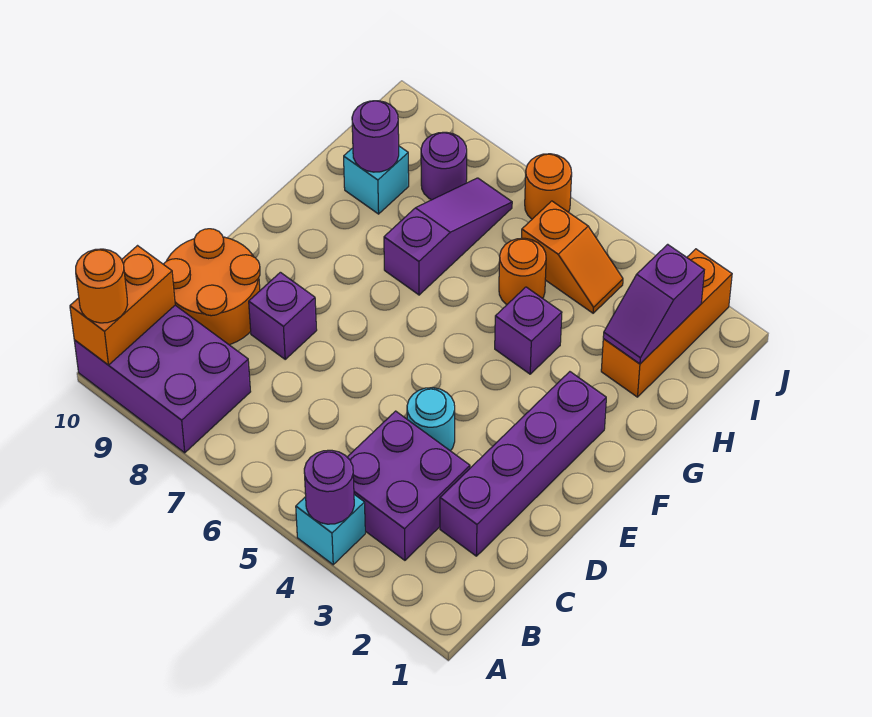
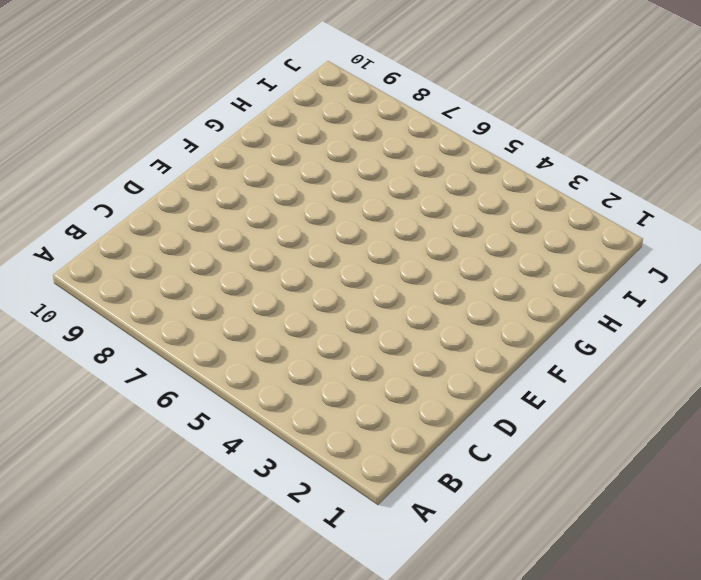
none -> cyan brick A4 level 1
none -> purple brick A8:B10 level 1
none -> purple brick B3:C4 level 1

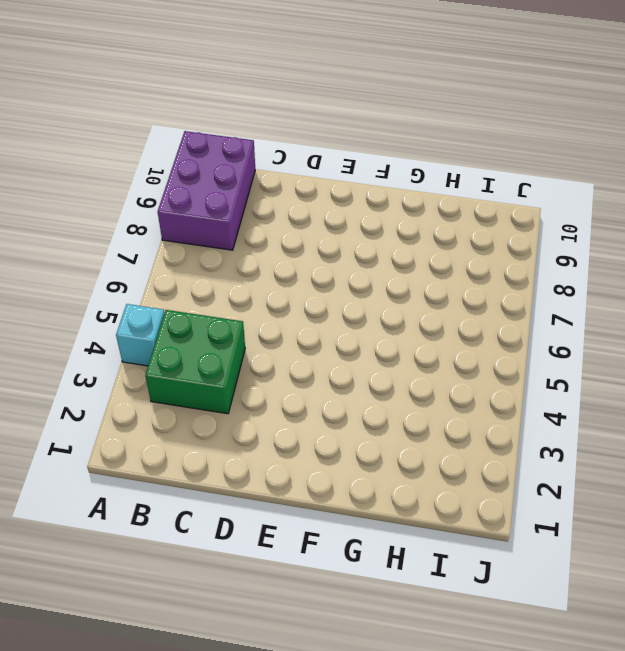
green brick B3:C4 level 1 -> purple brick B3:C4 level 1
none -> purple brick C2:F2 level 1
none -> orange round brick C9:D10 level 1
none -> cyan round brick D4 level 1

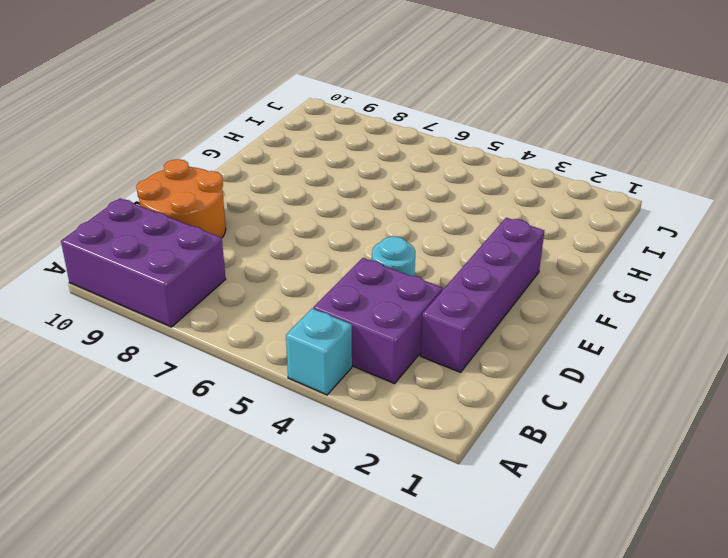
none -> purple brick D8 level 1
none -> purple brick G4 level 1
none -> purple slope G7:I7 level 1 top G

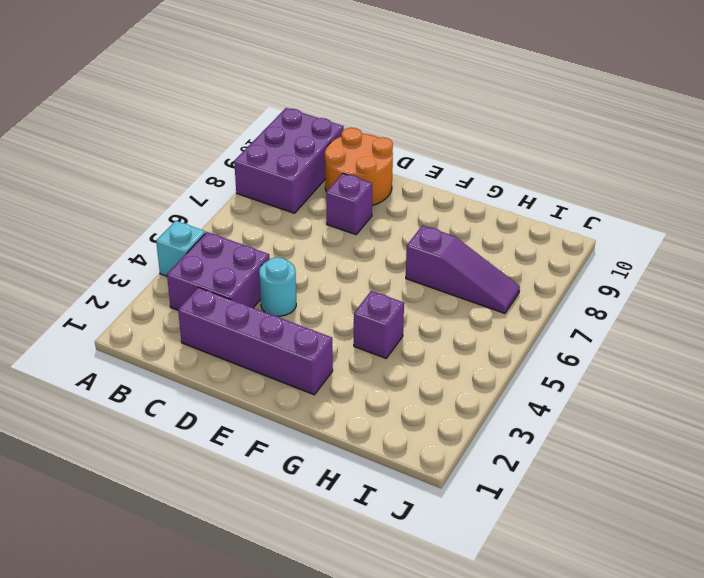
none -> orange brick H2:J2 level 1
none -> orange round brick H5 level 1
none -> cyan brick H9 level 1

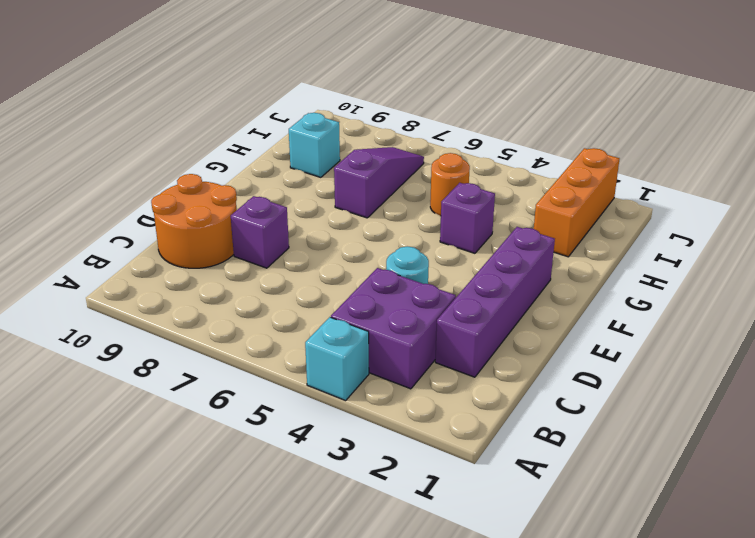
none -> purple brick A8:B10 level 1
none -> orange slope I4:I5 level 1 top 5
none -> purple round brick I8 level 1

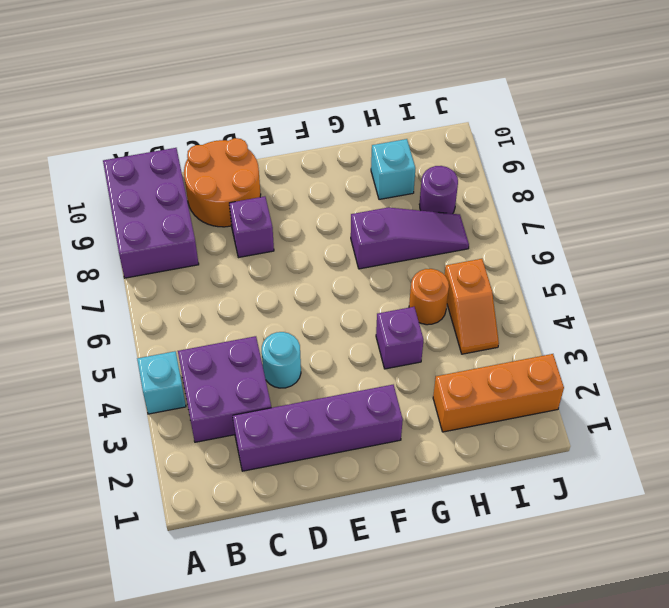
none -> orange round brick J6 level 1
none -> purple round brick A4 level 2
none -> orange brick A10:B10 level 2

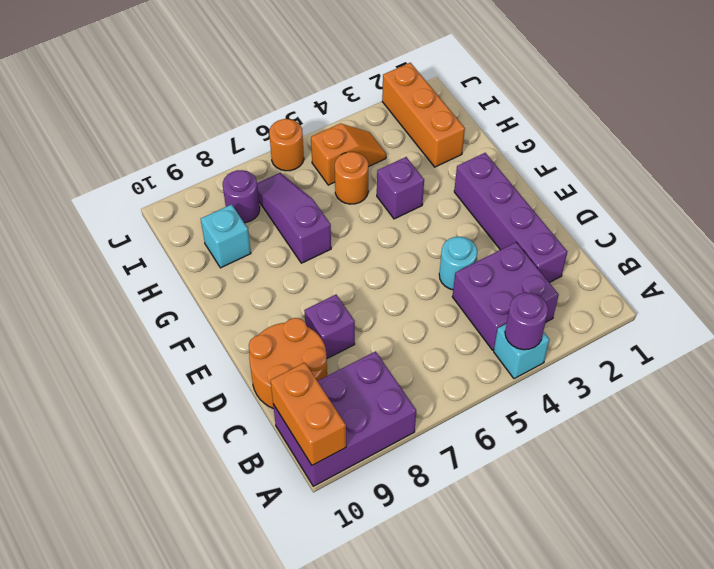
none -> purple slope H2:I2 level 2 top I
none -> purple round brick H9 level 2
none -> orange round brick A10 level 3

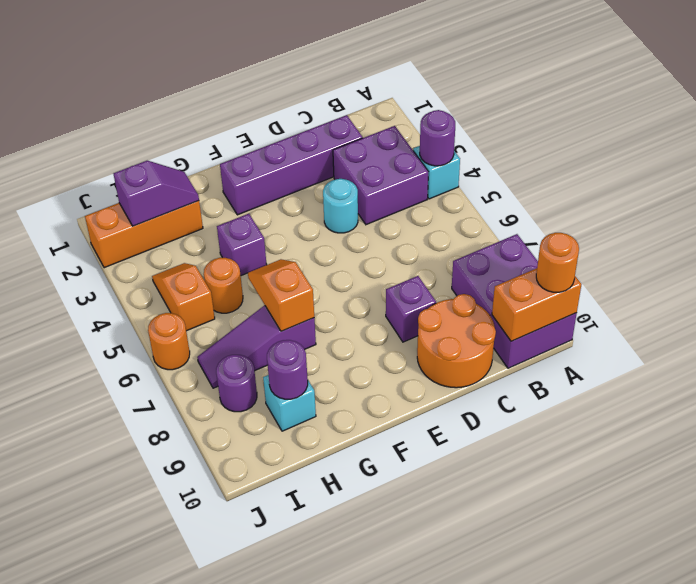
orange slope G6:G7 level 2 top 7 -> none

